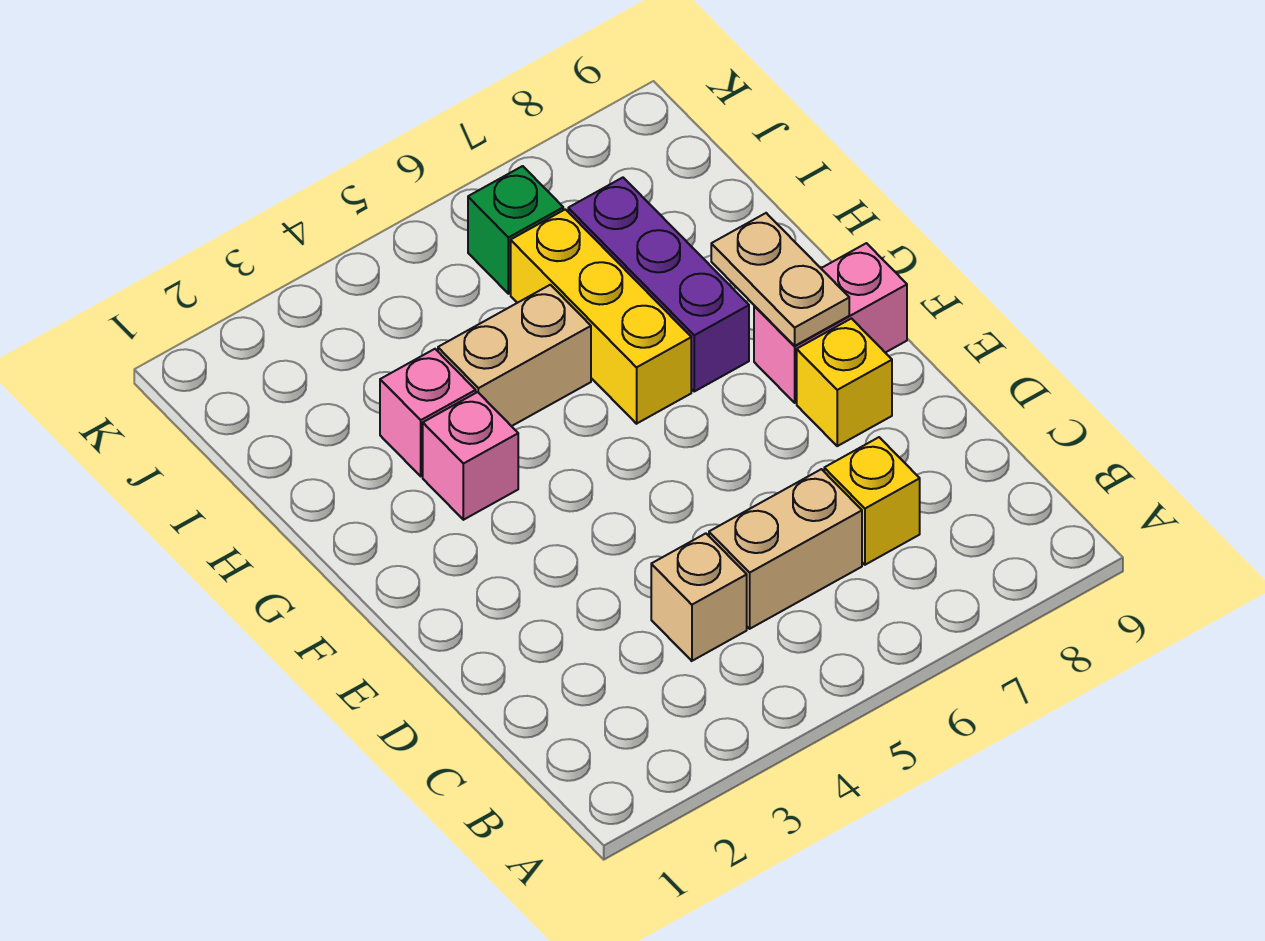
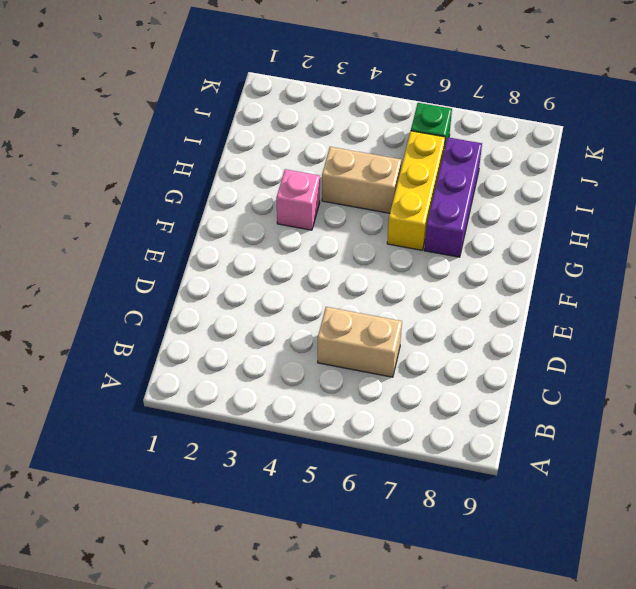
none -> tan brick C4 level 1
none -> yellow brick C7 level 1
none -> yellow brick E8 level 1

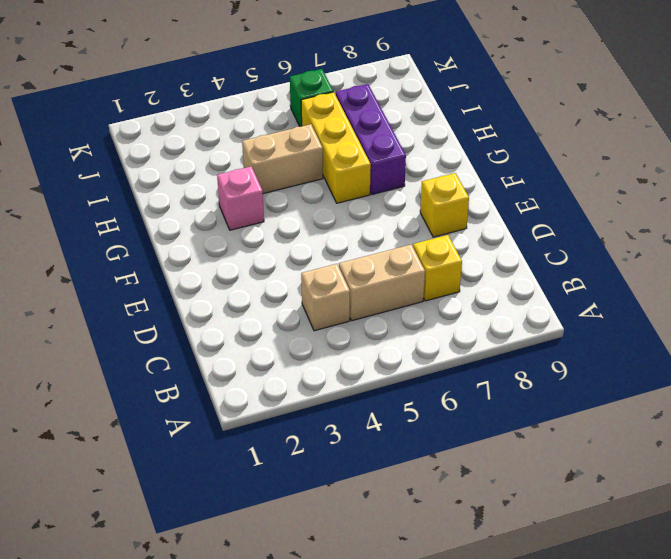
none -> pink brick F8:F9 level 1
none -> pink brick H3 level 1
none -> tan plate F8:G8 level 2

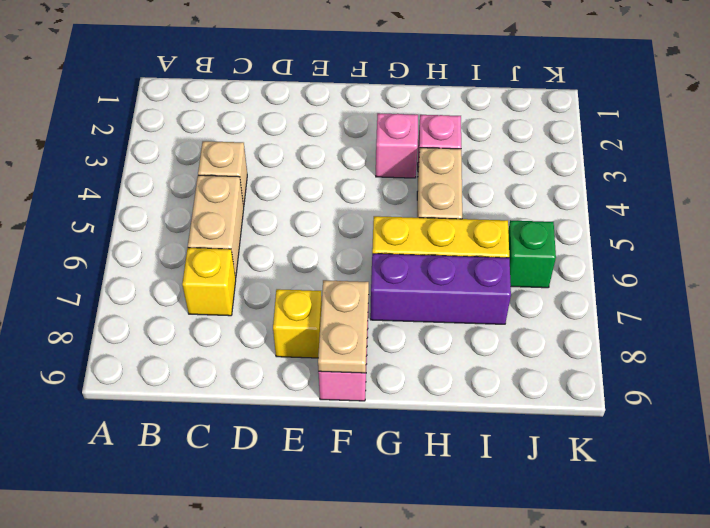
tan plate F8:F9 level 2 -> tan plate F8:G8 level 2

